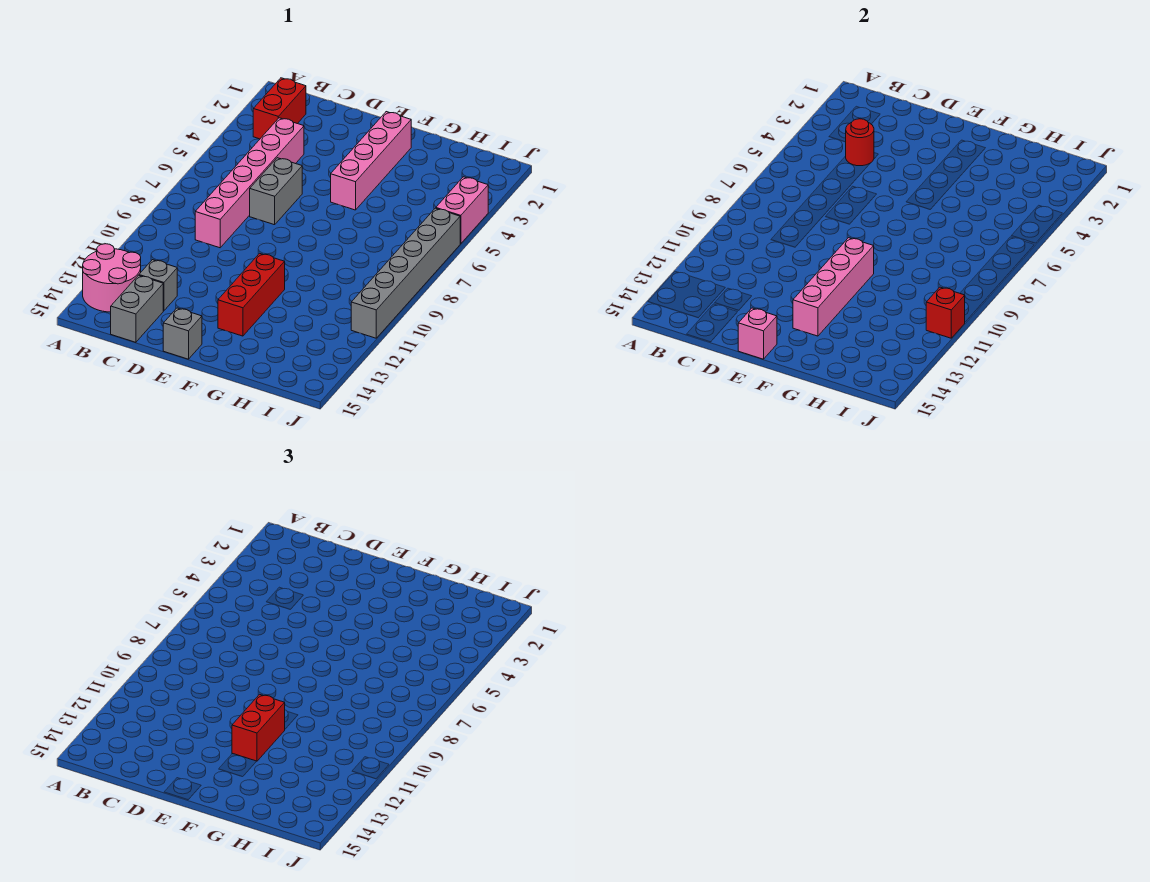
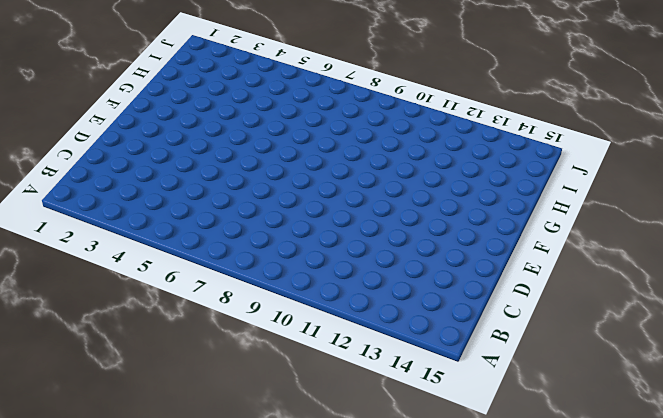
none -> pink round brick A13:B14 level 1
none -> red brick B2:B3 level 1
none -> pink brick C4:C9 level 1

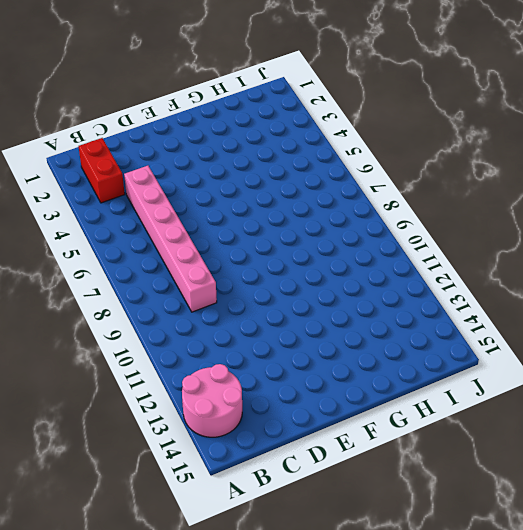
none -> grey brick C13 level 1
none -> grey brick C14:C15 level 1
none -> grey brick D6:D7 level 1

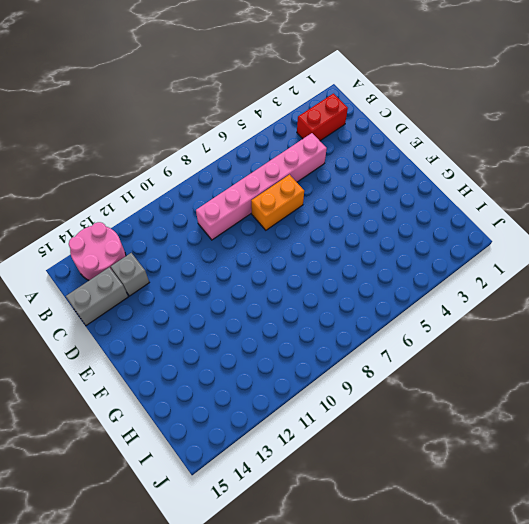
orange brick D6:D7 level 1 -> grey brick D6:D7 level 1
none -> grey brick E15 level 1
none -> pink brick F2:F5 level 1
none -> red brick F11:F13 level 1

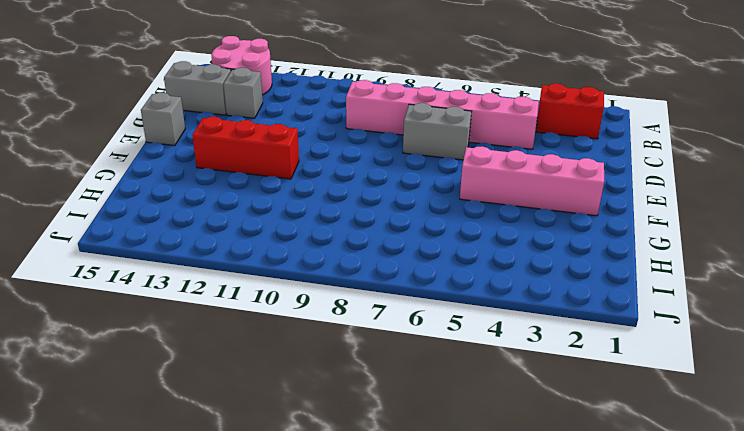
none -> pink brick J4:J5 level 1
none -> grey brick J6:J11 level 1
none -> red round brick C4 level 2

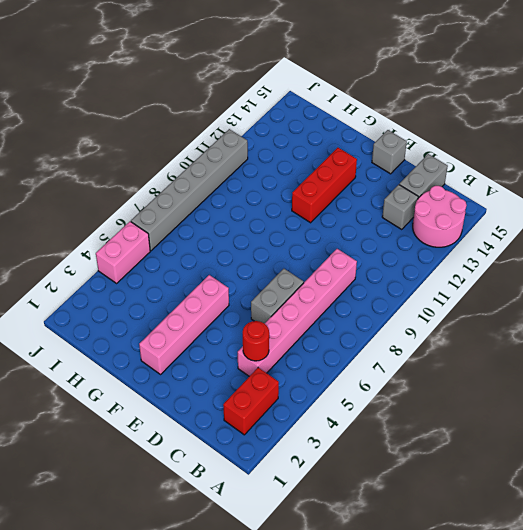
none -> pink brick E15 level 2
none -> pink brick F10:F13 level 2
none -> red brick J11 level 2

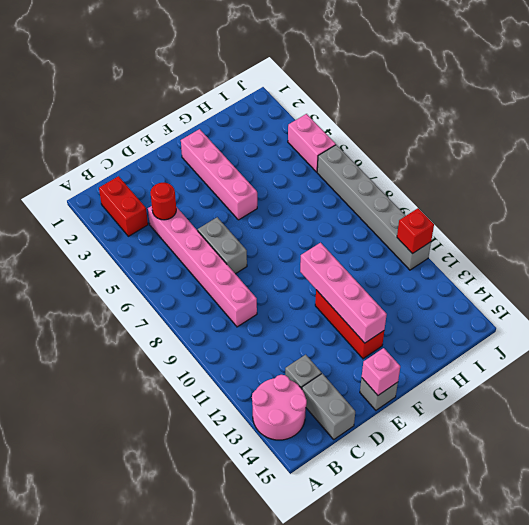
none -> red brick F11:F12 level 3

